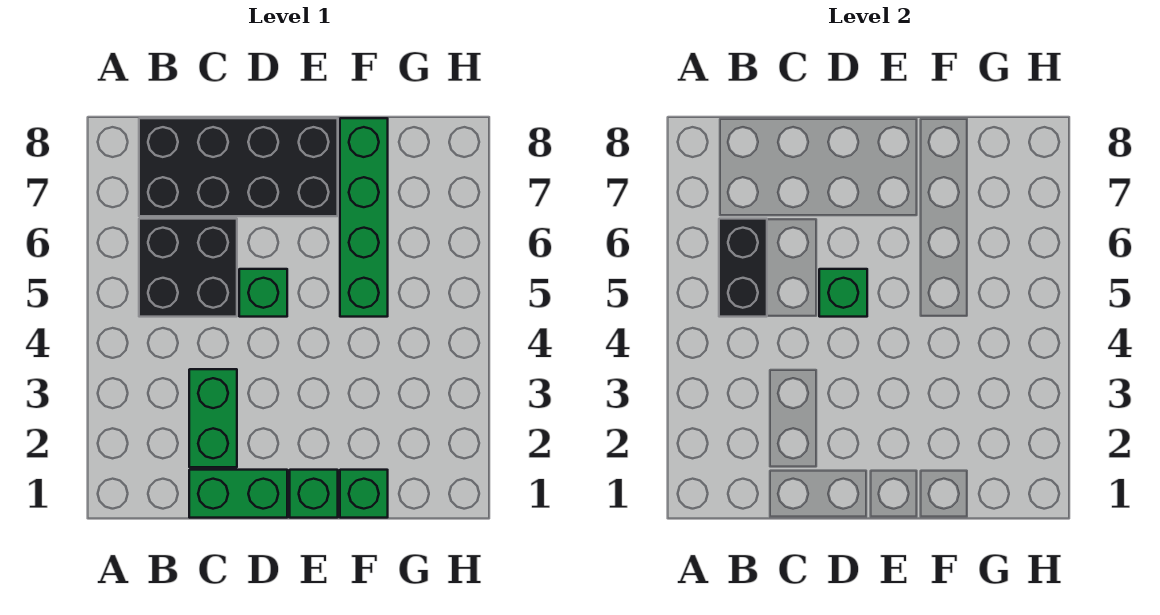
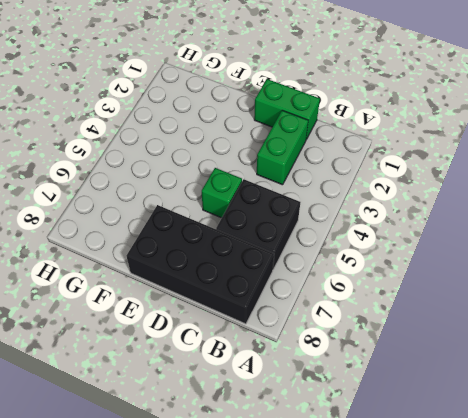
none -> green brick E1 level 1
none -> green brick F1 level 1

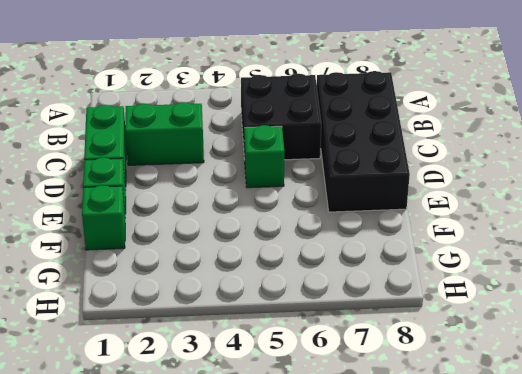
none -> green brick F5:F8 level 1
none -> black brick B5:B6 level 2

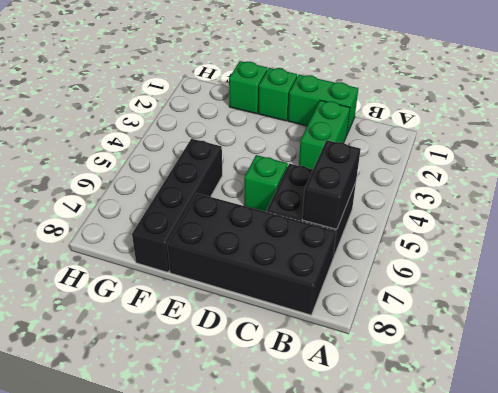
black brick F5:F8 level 1 -> green brick F5:F8 level 1
none -> green brick D5 level 2

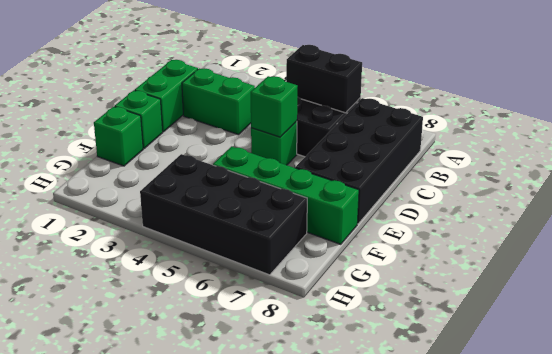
black brick G4:H7 level 1 -> none

